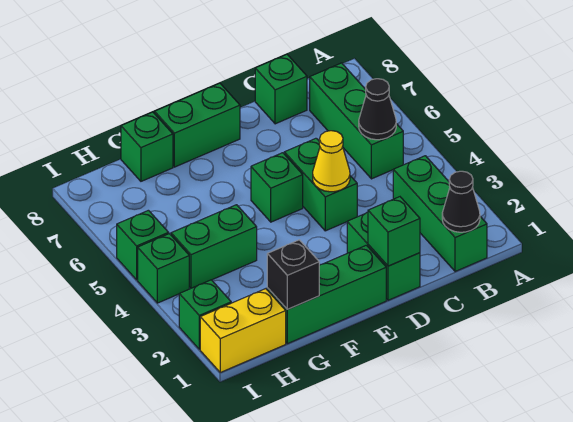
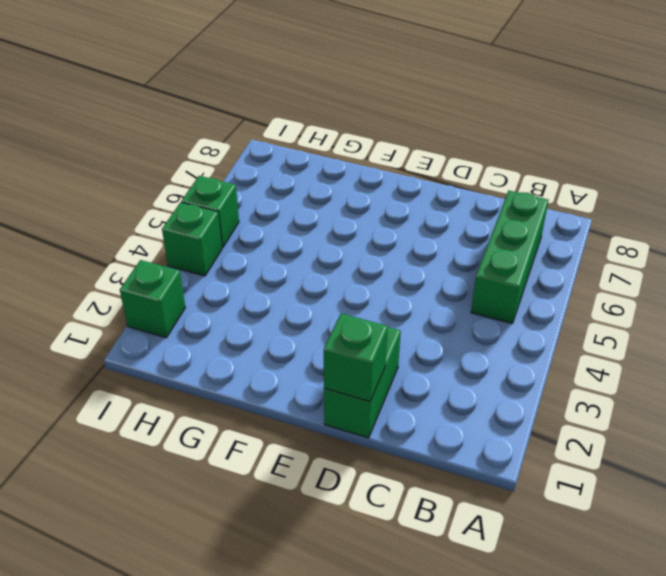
none -> green brick B1:B3 level 1
none -> green brick C8 level 1
none -> green brick D4:D5 level 1

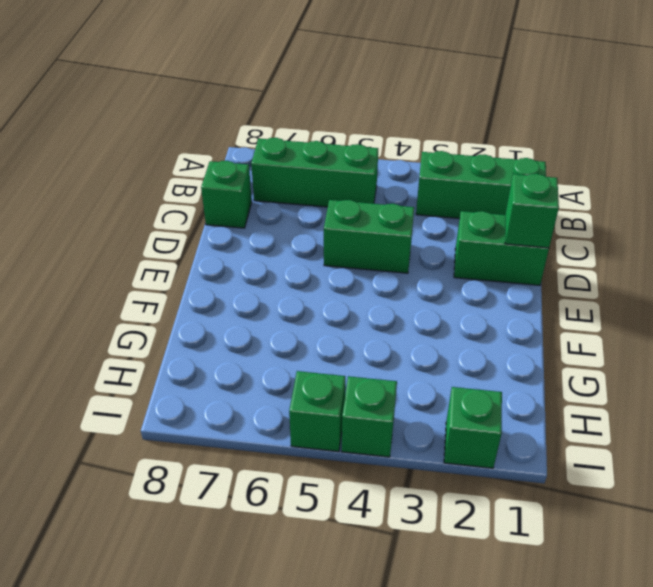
none -> green brick E1:G1 level 1
none -> green brick E5 level 1
none -> green brick E8:F8 level 1

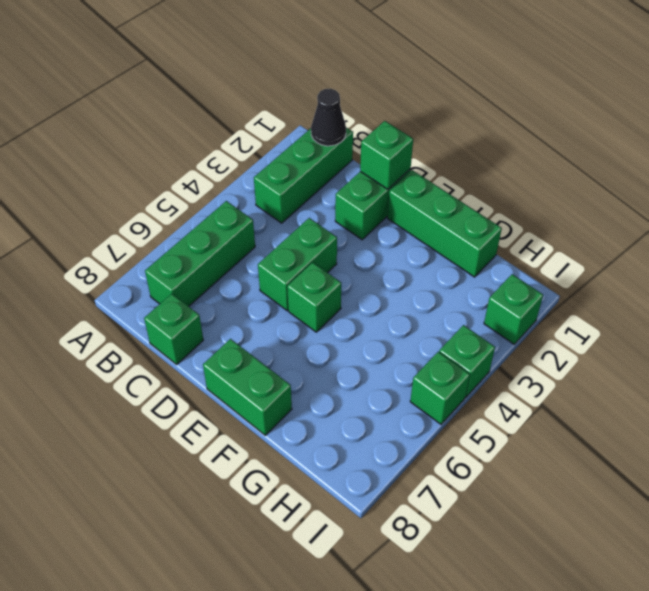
none -> green brick G4:H4 level 1
none -> green brick G8 level 1
none -> yellow brick H1:I1 level 1

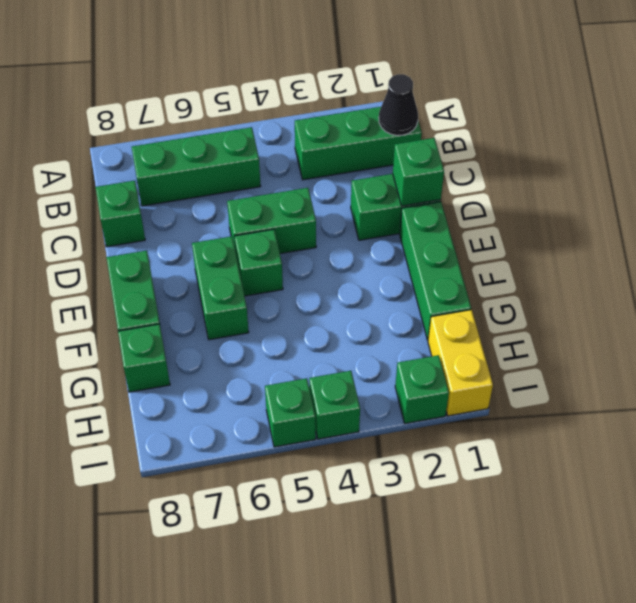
green brick E6:F6 level 1 -> green brick G4:H4 level 1
none -> black cone B5 level 2
none -> yellow cone D4 level 2
none -> black brick G1 level 2

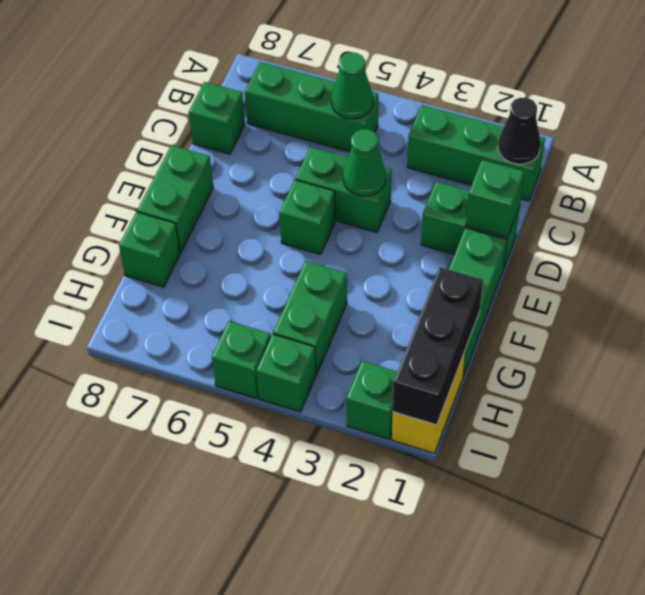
green cone B5 level 2 -> black cone B5 level 2
green cone D4 level 2 -> yellow cone D4 level 2
black brick G1:I1 level 2 -> black brick G1 level 2

